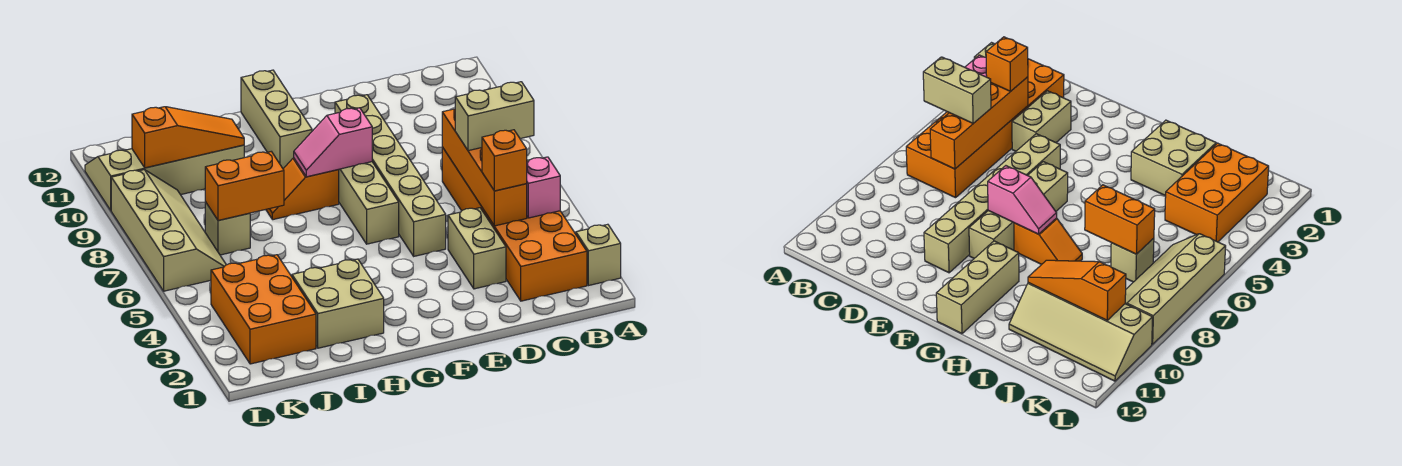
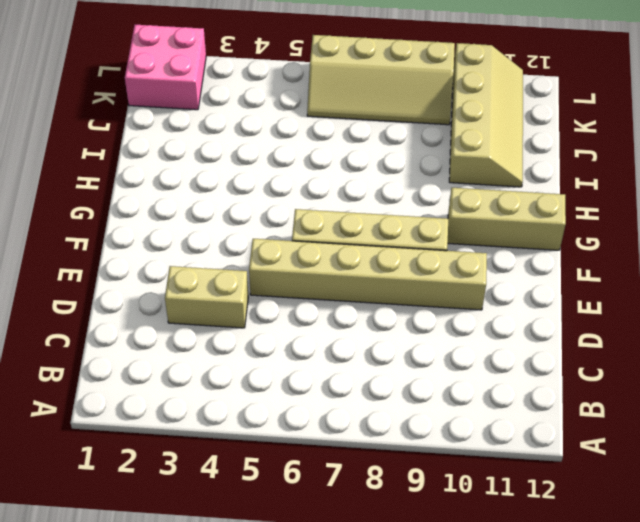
pink brick K1:L2 level 1 -> orange brick J2:K4 level 1
none -> tan brick A2 level 1
none -> orange brick B2:C7 level 1
none -> orange slope G8:H8 level 1 top G

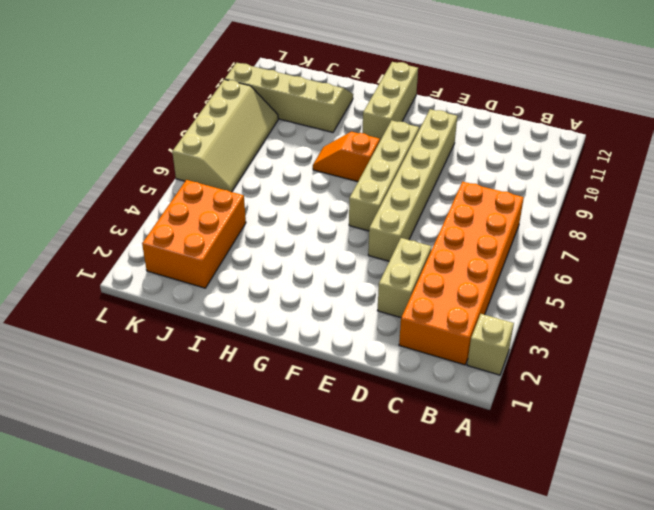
none -> tan brick H2:I3 level 1
none -> tan brick J7 level 1
none -> pink brick B4 level 2

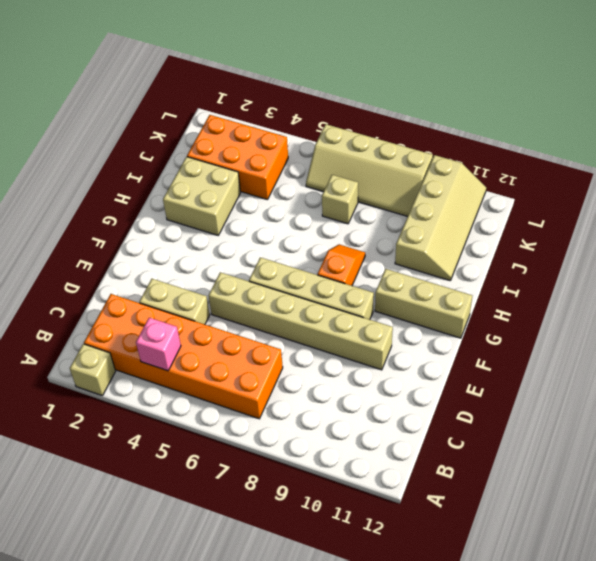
none -> orange brick C4:C7 level 2
none -> pink slope F8:G8 level 2 top F
none -> orange brick I7:J7 level 2

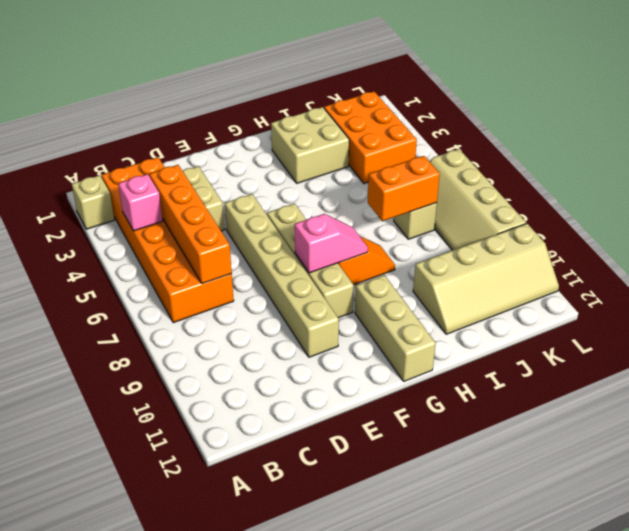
none -> orange slope I10:K10 level 2 top K
none -> tan brick B6:C6 level 3
none -> orange brick C4 level 3

